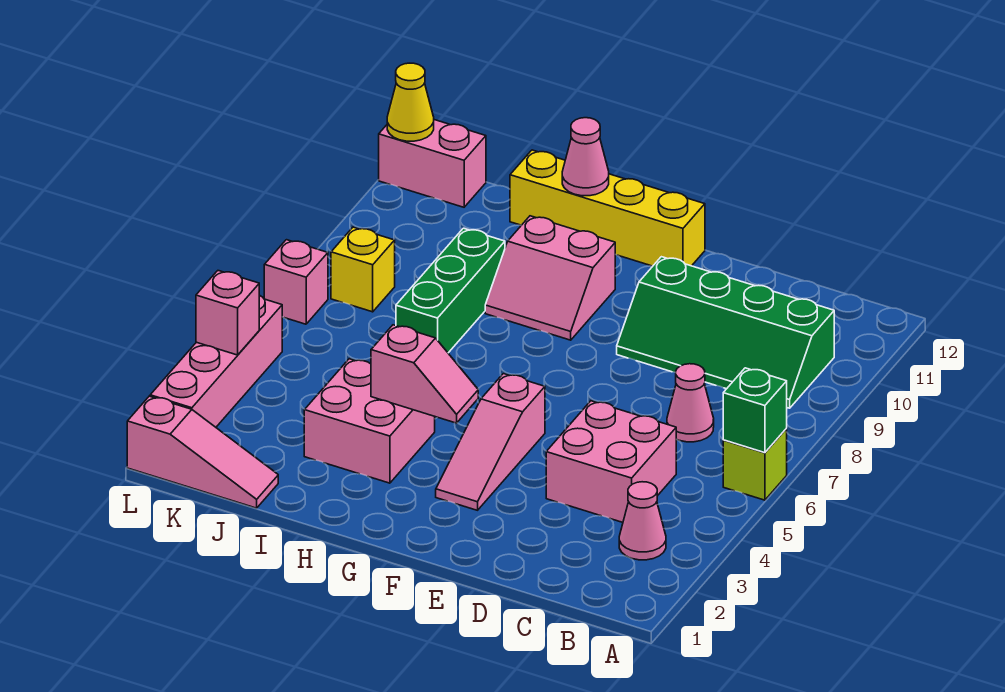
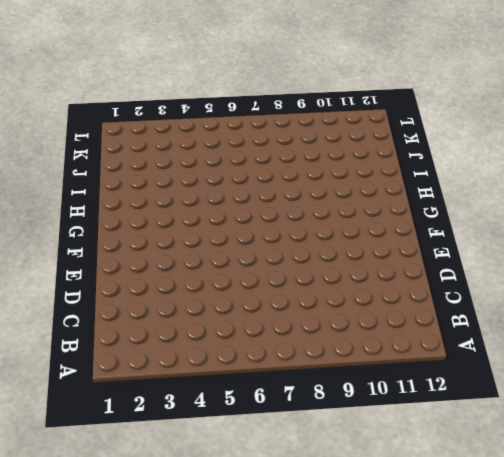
none -> lime brick A6 level 1
none -> pink cone B3 level 1
none -> green slope B9:E10 level 1 top 10

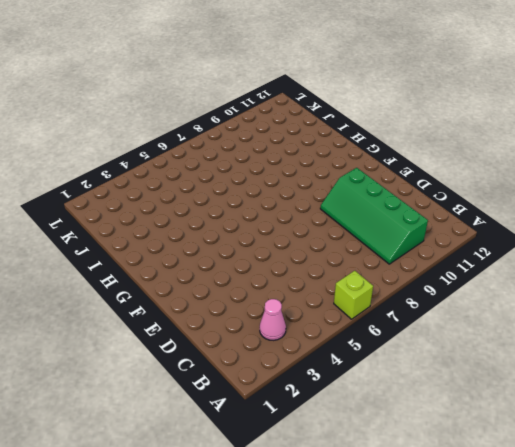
none -> pink brick C4:D5 level 1
none -> pink cone C7 level 1
none -> pink slope F3:F5 level 1 top 5

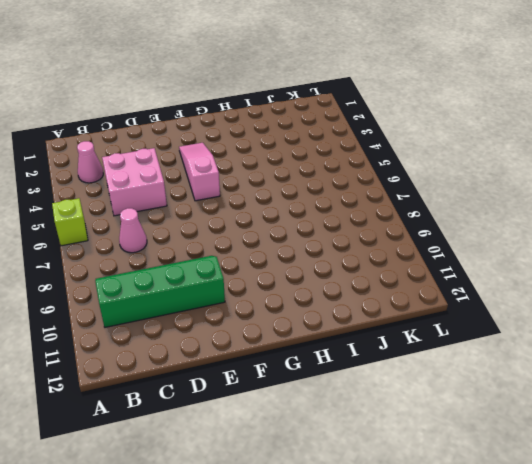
none -> yellow brick F12:I12 level 1
none -> pink slope G9:H10 level 1 top 10
none -> pink brick H3:I4 level 1

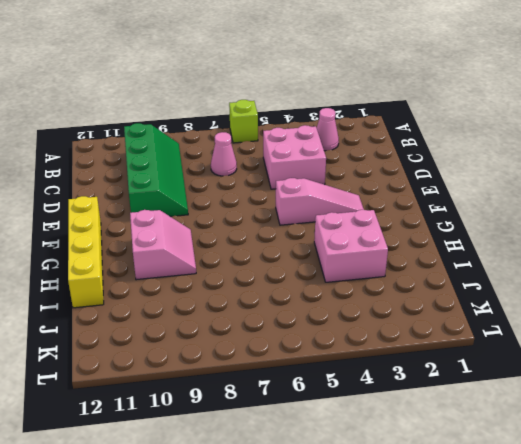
none -> green brick I7:I9 level 1
none -> pink slope J1:L1 level 1 top L
none -> yellow brick K8 level 1

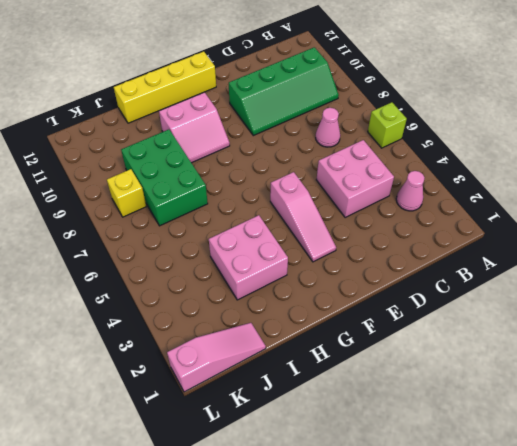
green brick I7:J9 level 1 -> green brick I7:I9 level 1
none -> pink brick K12:L12 level 1
none -> pink brick L2:L5 level 1
none -> pink brick L7 level 1

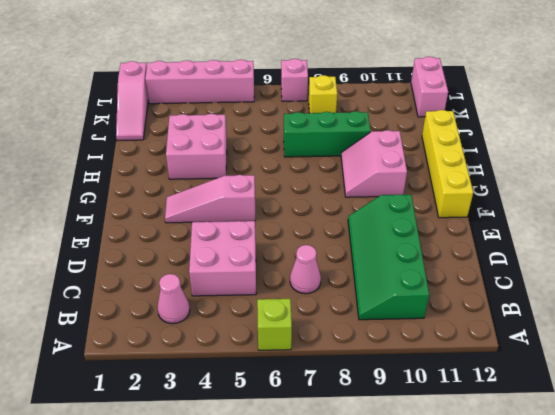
none -> green brick A6 level 2
none -> pink slope G4:H4 level 2 top H
none -> pink cone H12 level 2

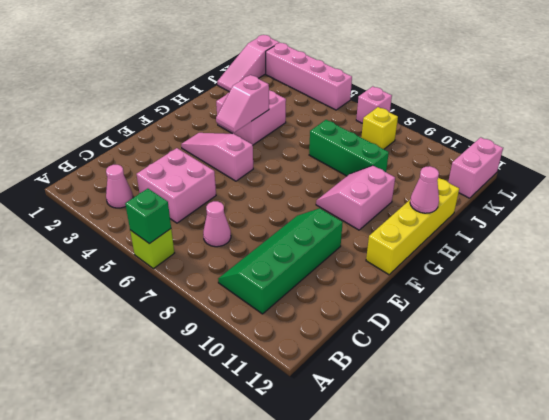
none -> pink brick L4 level 2
none -> yellow cone L12 level 2

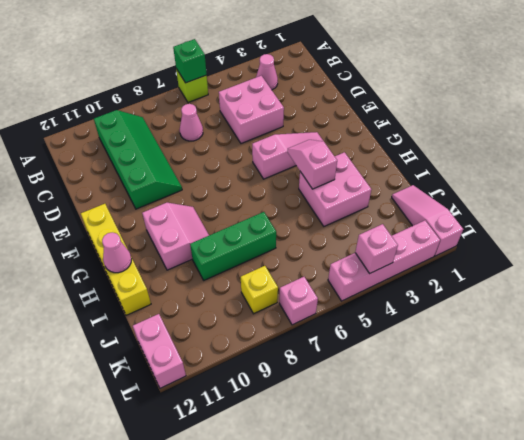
none -> yellow cone L12 level 2

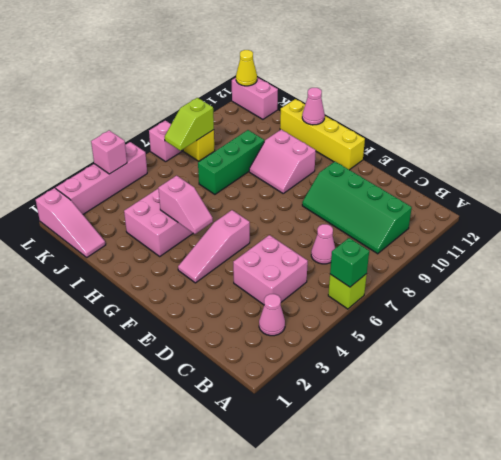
lime slope K7:K8 level 2 top 8 -> none

